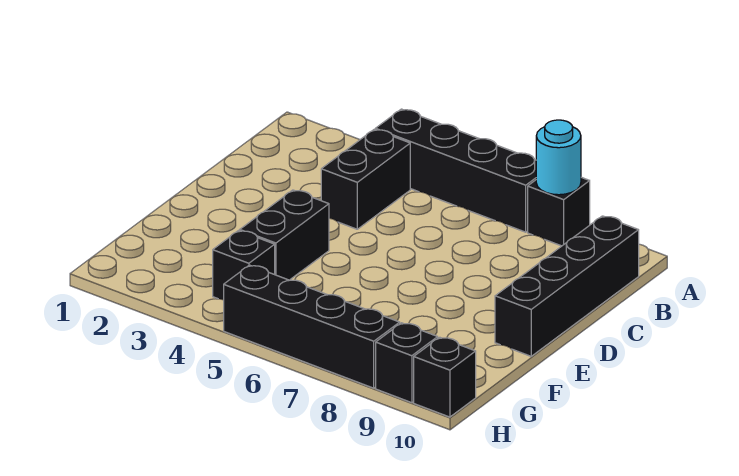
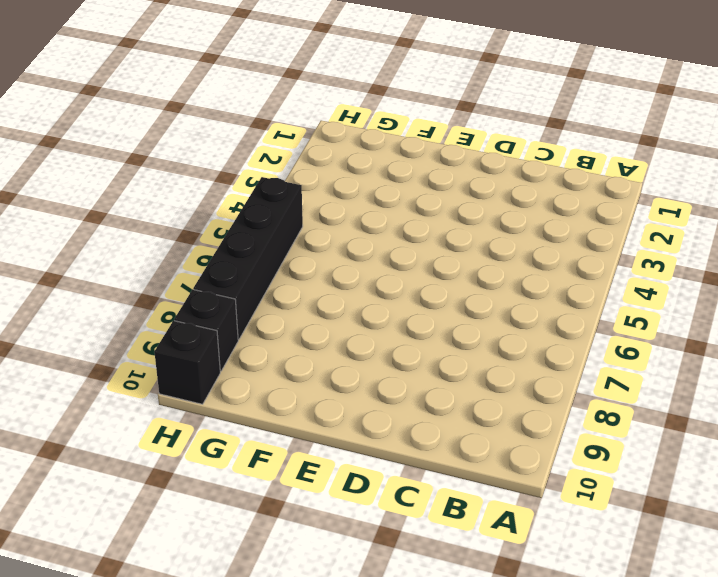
none -> black brick A4:A7 level 1
none -> black brick A8 level 1

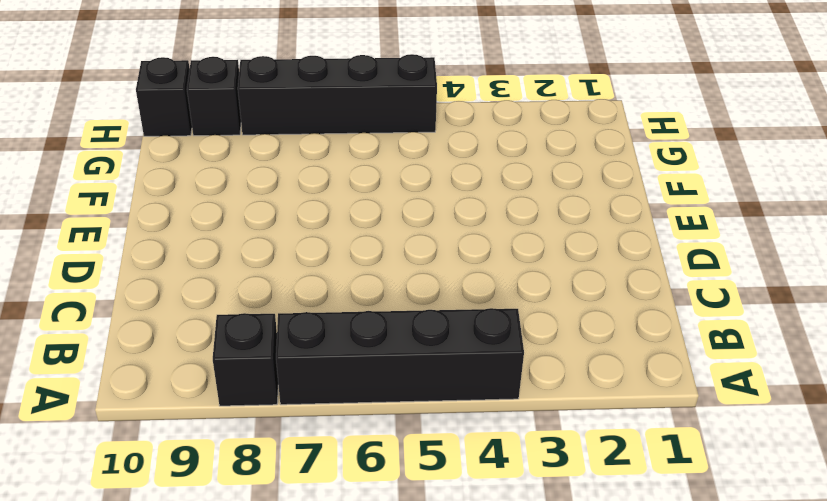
none -> black brick B4:C4 level 1
none -> black brick B10:E10 level 1

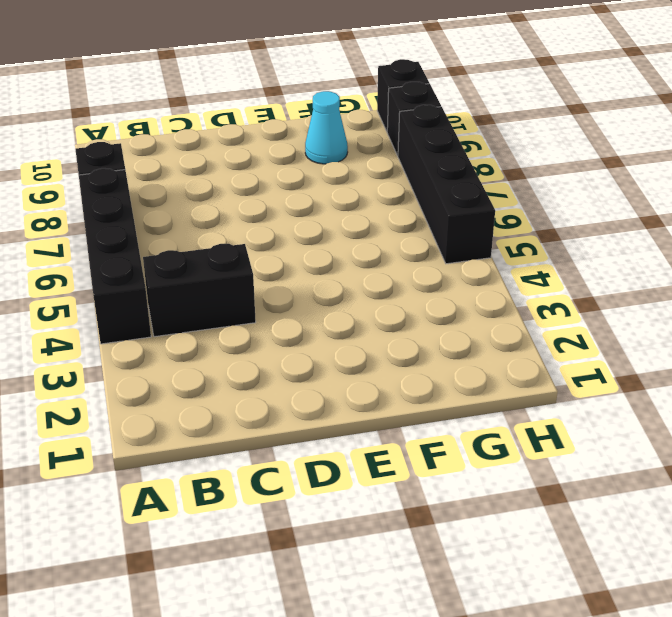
cyan cone F9 level 1 -> none
none -> black brick B10:E10 level 1
none -> black brick E4:F4 level 1

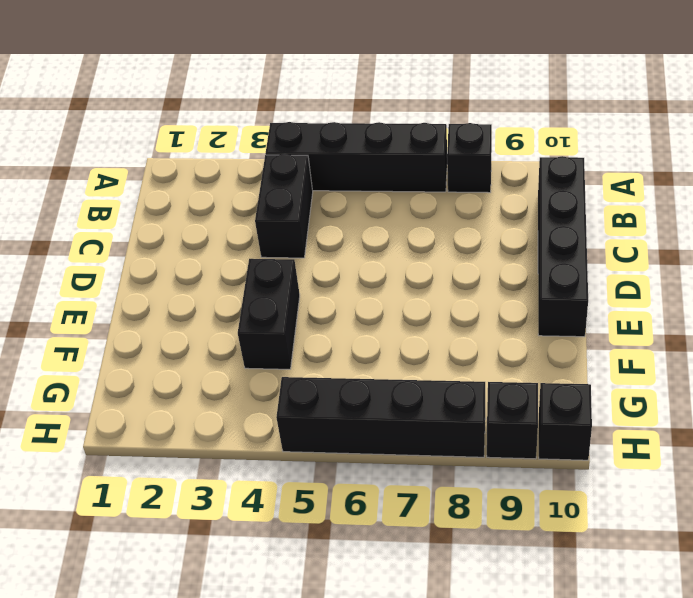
none -> black brick G4 level 1
none -> cyan round brick A8 level 2

